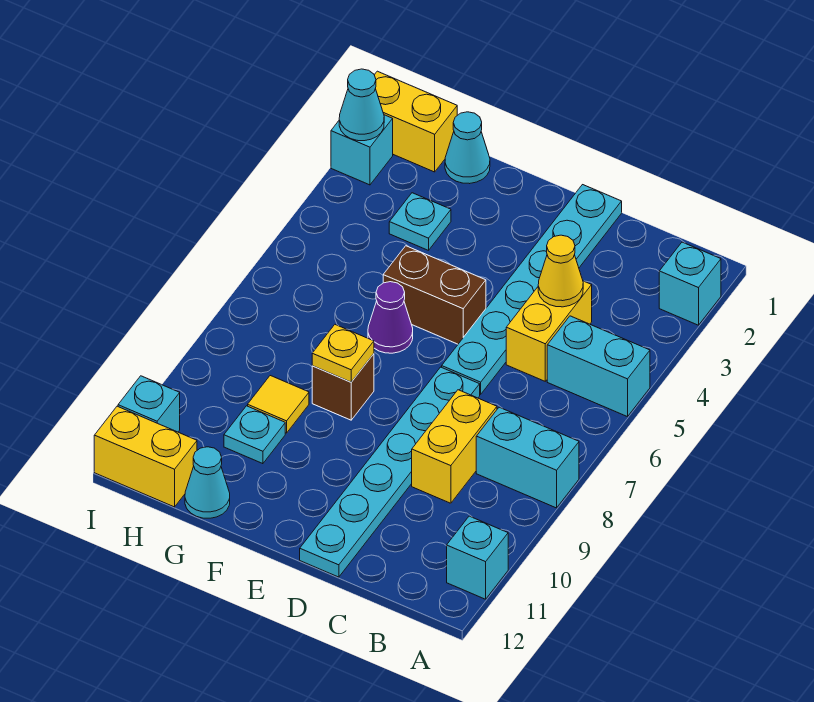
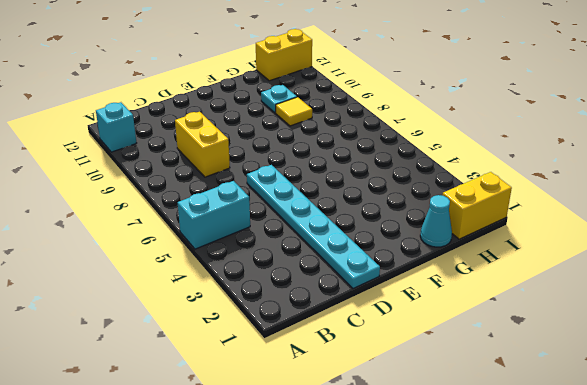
none -> cyan brick A2 level 1
none -> cyan brick A8:B8 level 1
none -> yellow brick C4:C5 level 1

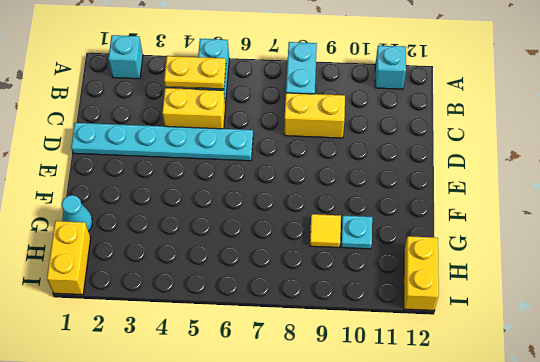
yellow plate B4:B5 level 2 -> none
none -> cyan plate D7:D12 level 1
none -> brown brick E5:F5 level 1
none -> purple cone F6 level 1

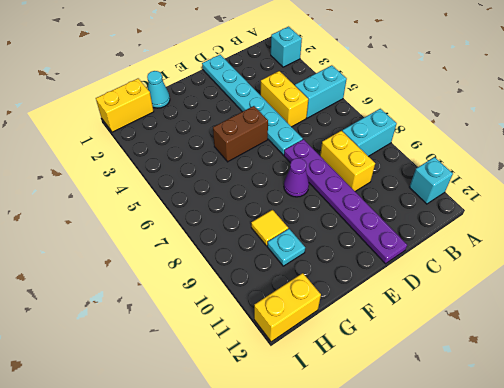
purple plate D7:D12 level 1 -> cyan plate D7:D12 level 1
purple cone E8 level 1 -> purple cone F6 level 1
none -> brown brick F8 level 1
none -> cyan plate G3 level 1
none -> cyan cone G12 level 1

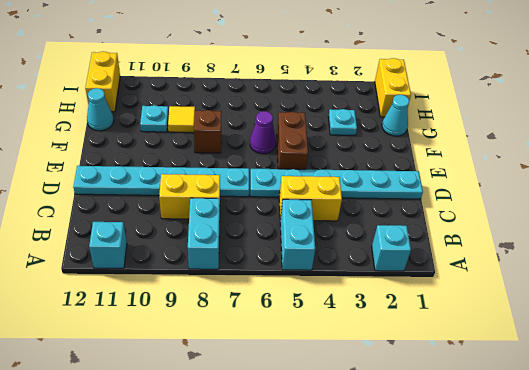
none -> cyan brick I2 level 1
none -> cyan brick I11 level 1
none -> yellow cone C4 level 2

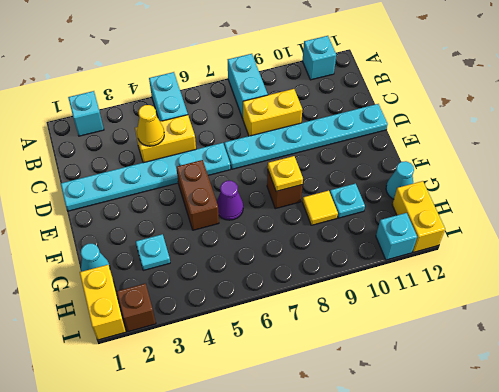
brown brick I2 level 1 -> cyan brick I2 level 1
none -> cyan cone I2 level 2

